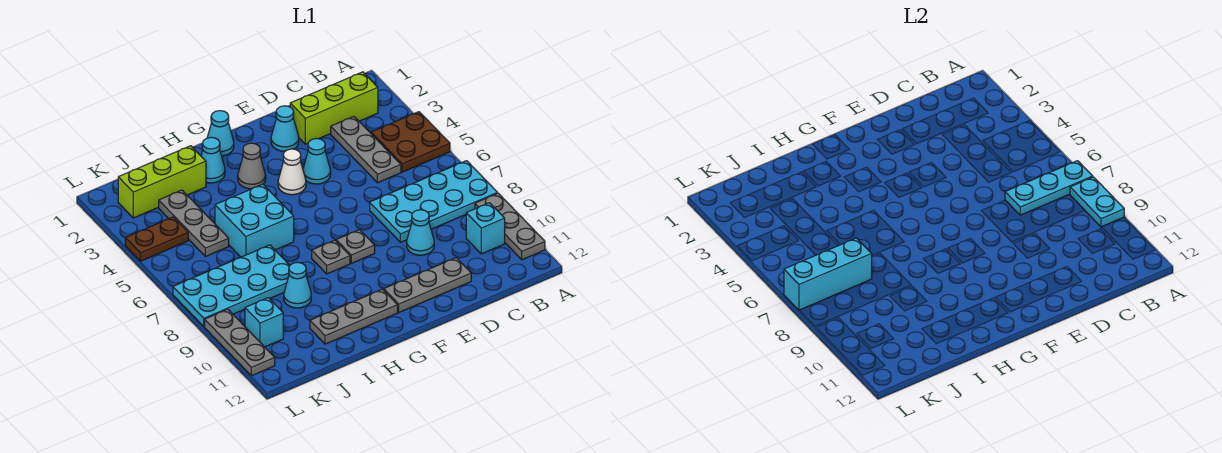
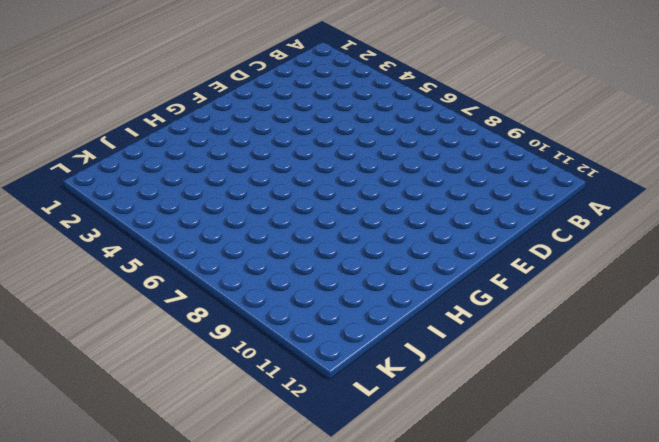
none -> brown plate A4:B5 level 1
none -> cyan plate A7:D8 level 1
none -> grey plate A9:A11 level 1

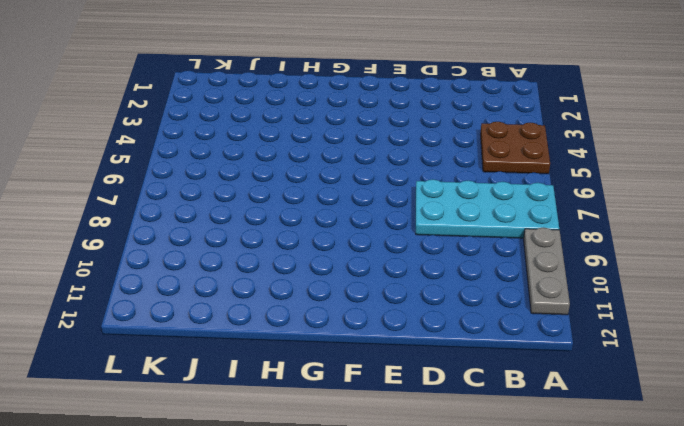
none -> lime brick B2:D2 level 1
none -> cyan brick B10 level 1
none -> grey plate C3:C5 level 1

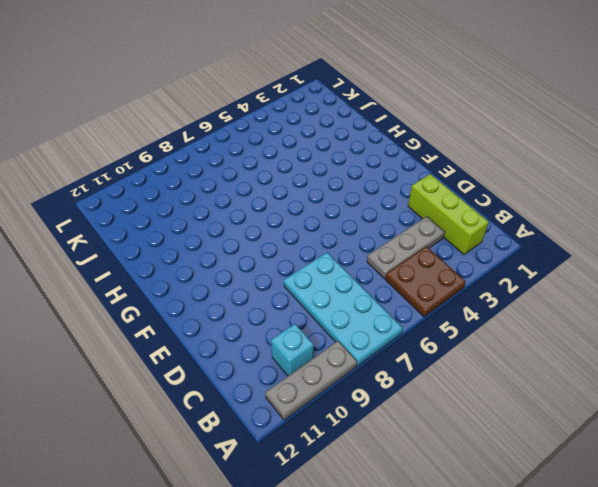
none -> cyan cone D9 level 1
none -> grey plate D11:F11 level 1
none -> cyan cone E2 level 1

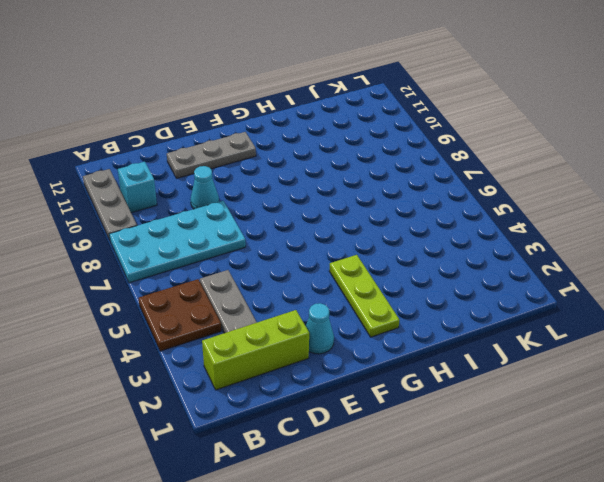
lime plate G2:G4 level 1 -> grey cone G3 level 1
none -> cyan cone E4 level 1
none -> white cone F4 level 1
none -> grey plate F8 level 1

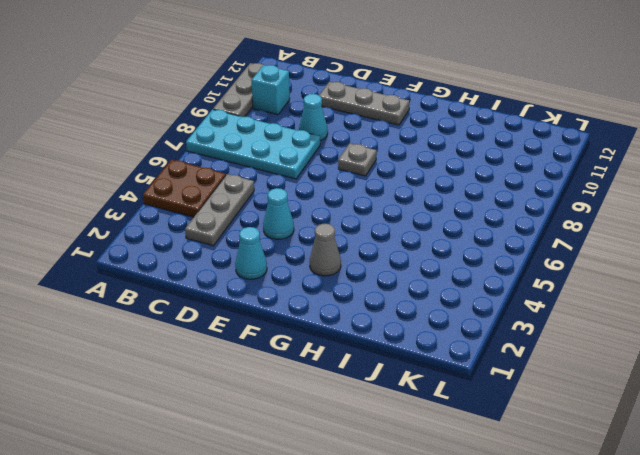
none -> lime brick B2:D2 level 1
none -> white cone F4 level 1
none -> cyan cone G1 level 1

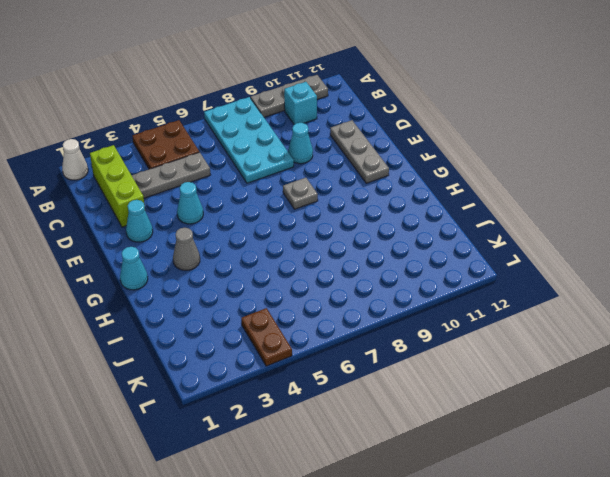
white cone A1 level 1 -> white cone F4 level 1
none -> grey plate G8 level 1
none -> grey plate G11:I11 level 1
none -> cyan cone H2 level 1

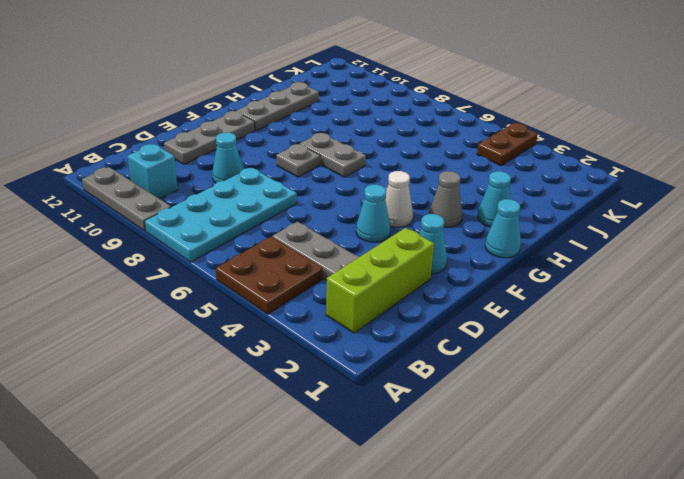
grey plate G7:G8 level 1 -> grey plate G8 level 1
none -> cyan brick H5:I6 level 1
none -> lime brick I2:K2 level 1
none -> cyan plate I7:L8 level 1

